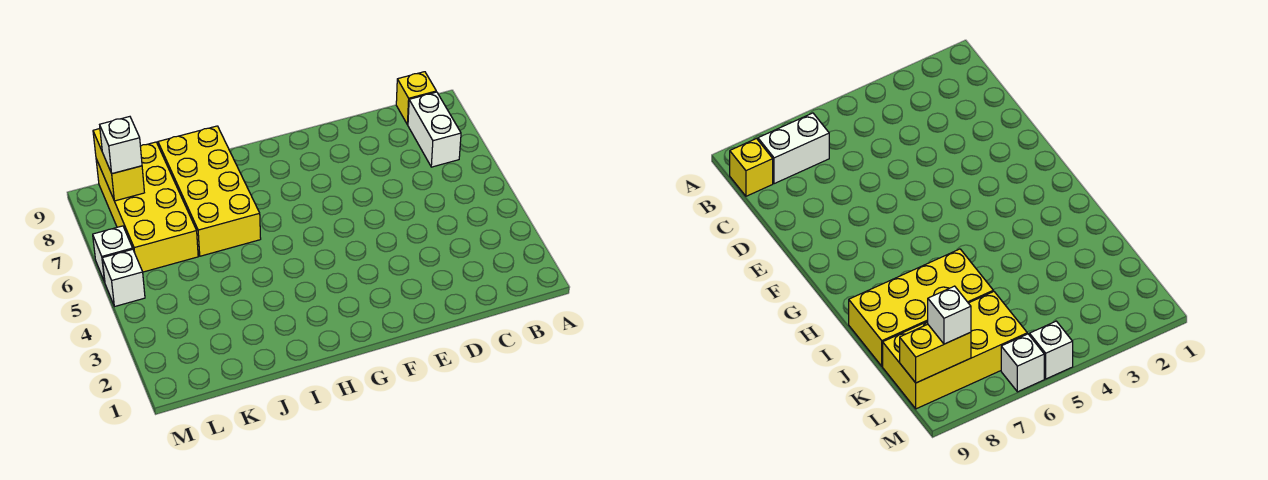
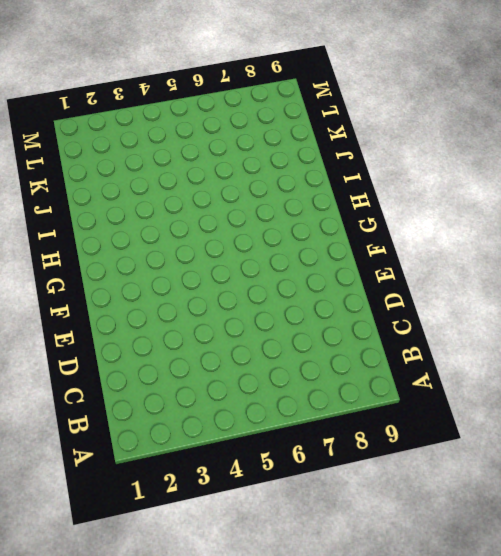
none -> white brick B7:B8 level 1
none -> yellow brick B9 level 1

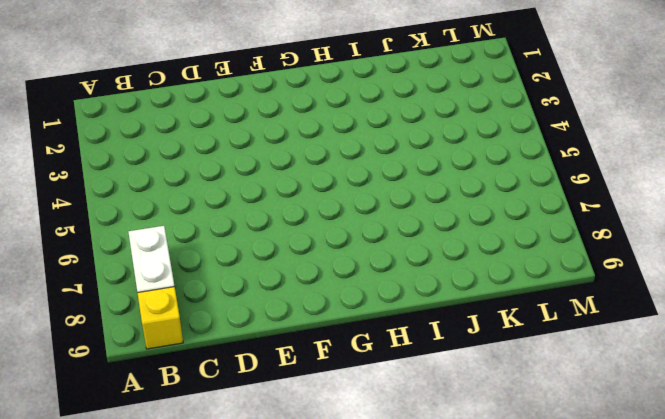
none -> yellow brick I6:J9 level 1
none -> yellow brick K6:L9 level 1

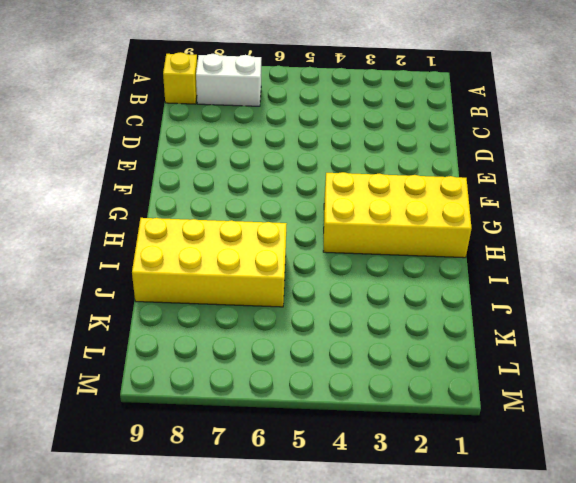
yellow brick G1:H4 level 1 -> yellow brick K6:L9 level 1
none -> white brick M5 level 1
none -> white brick M6 level 1

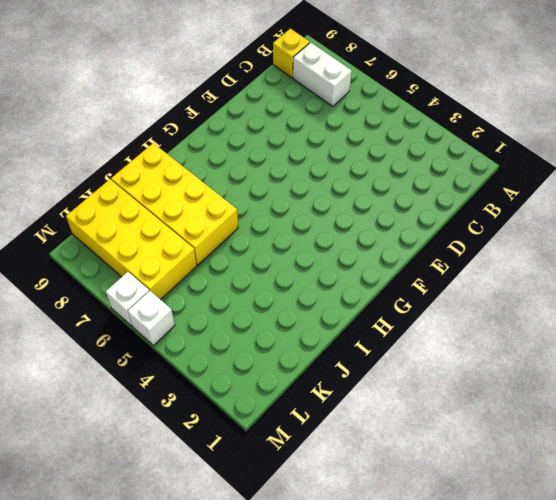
none -> yellow brick L8:L9 level 2
none -> white brick L8 level 3

